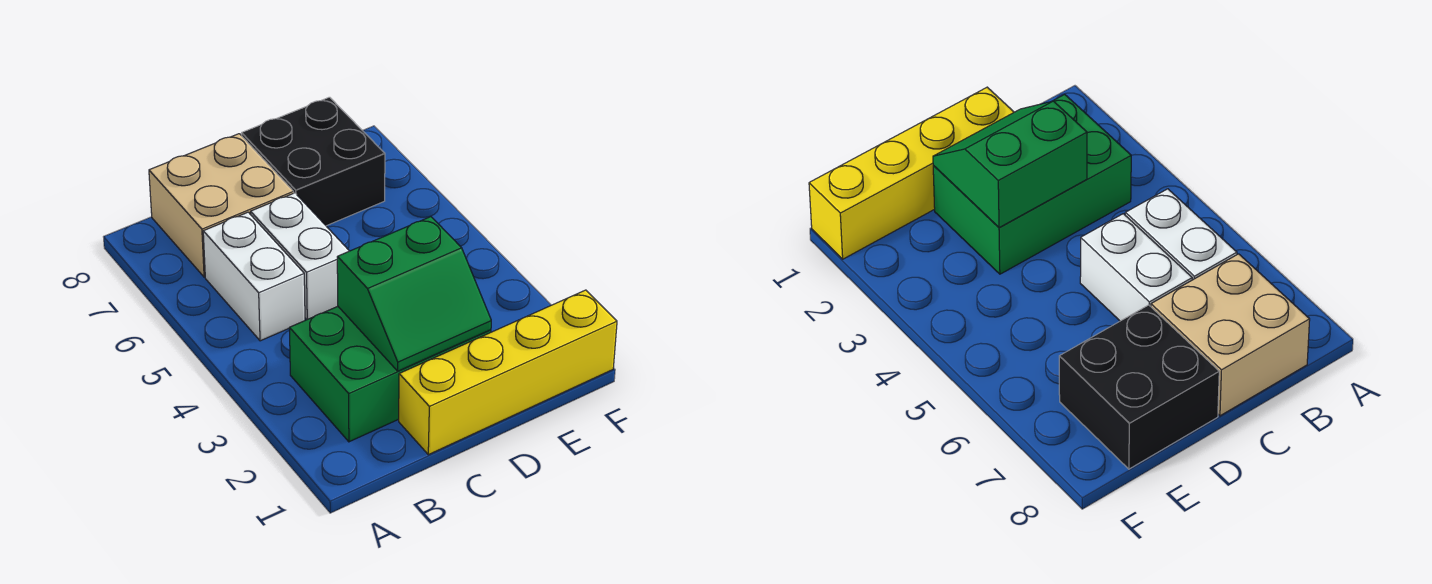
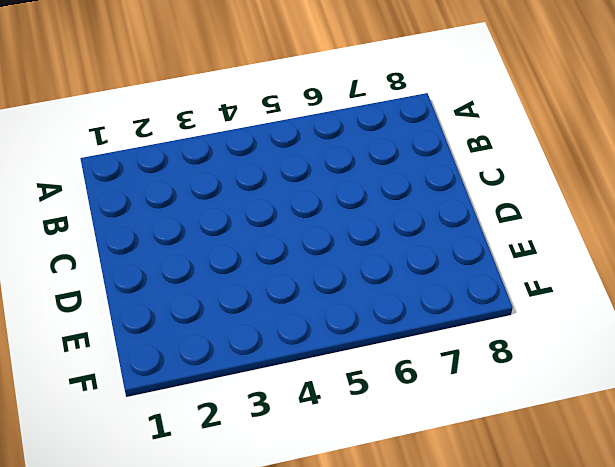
none -> green brick B2:D3 level 1
none -> white brick B5:B6 level 1

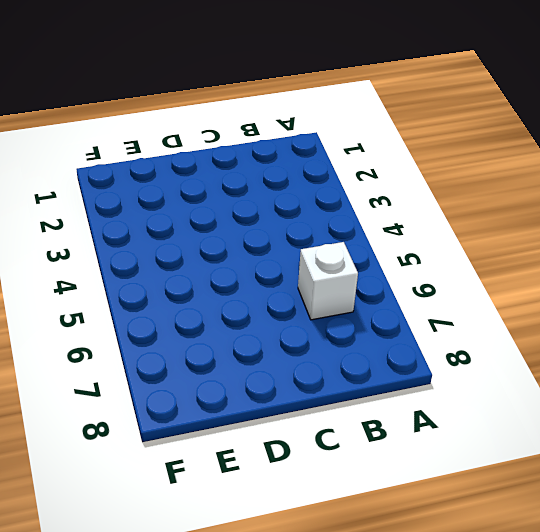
white brick B6 level 1 -> white brick B5:B6 level 1
none -> green brick B2:D3 level 1
none -> tan brick B7:C8 level 1

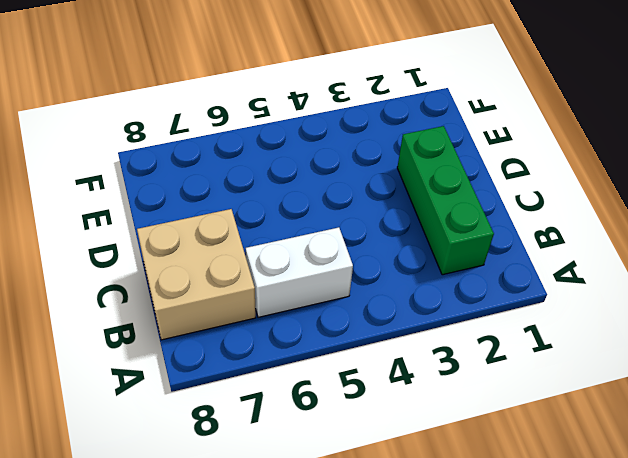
green brick B2:D2 level 1 -> green brick B2:D3 level 1
none -> yellow brick C1:F1 level 1
none -> white brick C5:C6 level 1

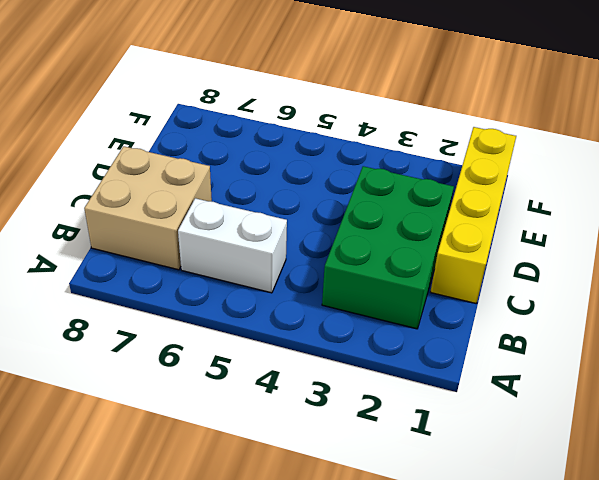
none -> white brick C5:C6 level 1
none -> black brick D7:E8 level 1

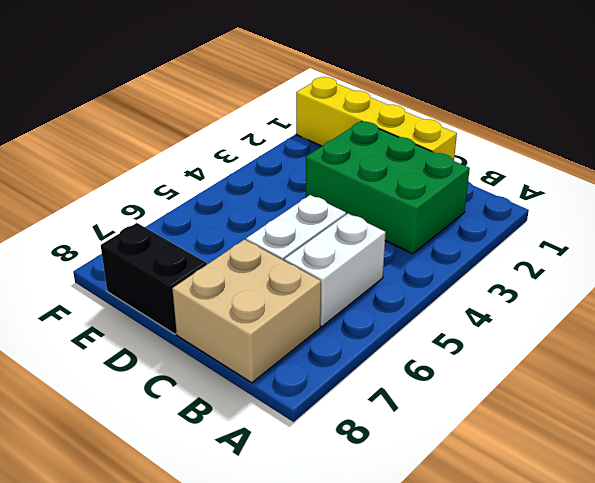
black brick D8:E8 level 1 -> black brick D7:E8 level 1
none -> green slope C2:D3 level 2 top 3

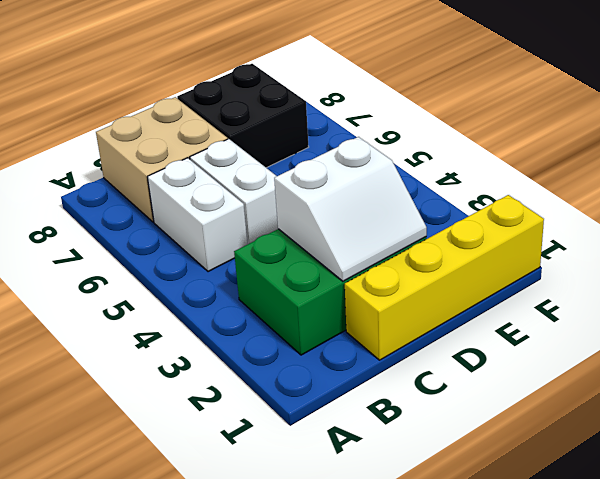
white slope C2:D3 level 2 top 3 -> green slope C2:D3 level 2 top 3

